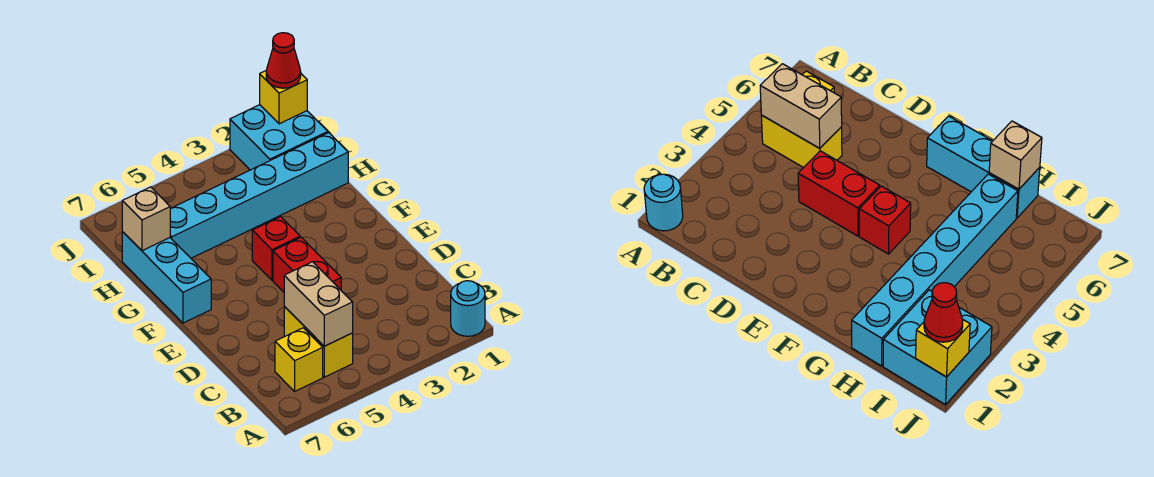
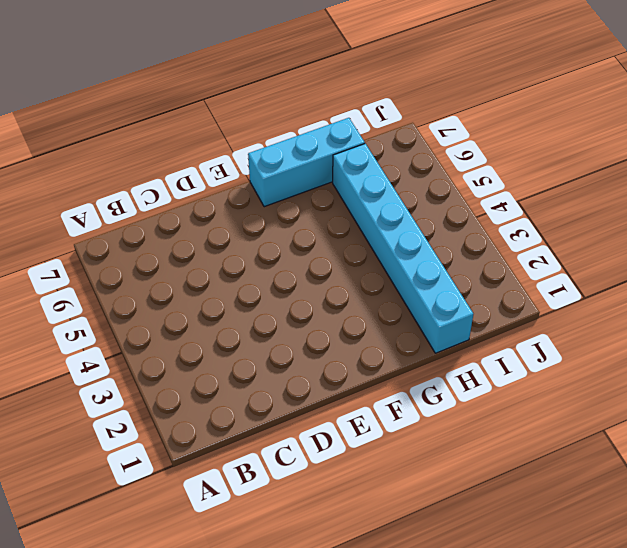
none -> cyan round brick A1 level 1
none -> yellow brick B5:C5 level 1
none -> yellow brick B6 level 1

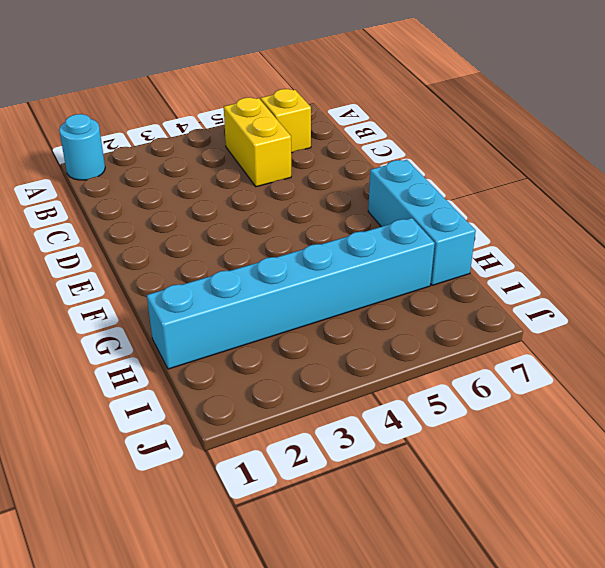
none -> red brick D4:E4 level 1
none -> red brick F4 level 1
none -> cyan brick I1:J2 level 1

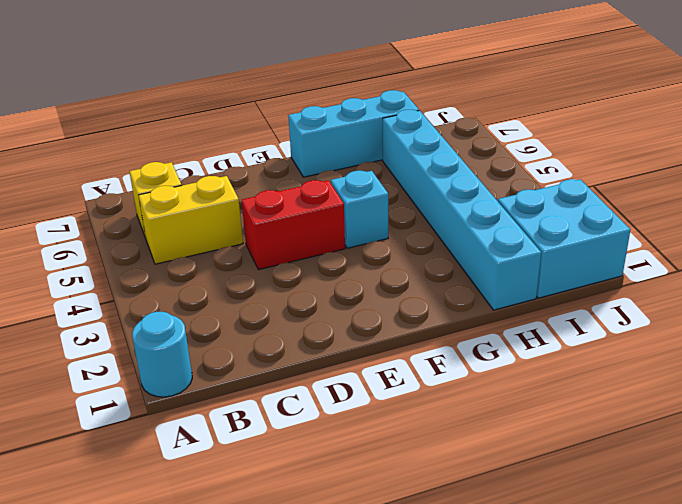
cyan brick F4 level 1 -> red brick F4 level 1
none -> tan brick B5:C5 level 2
none -> tan brick H7 level 2
none -> yellow brick J1 level 2

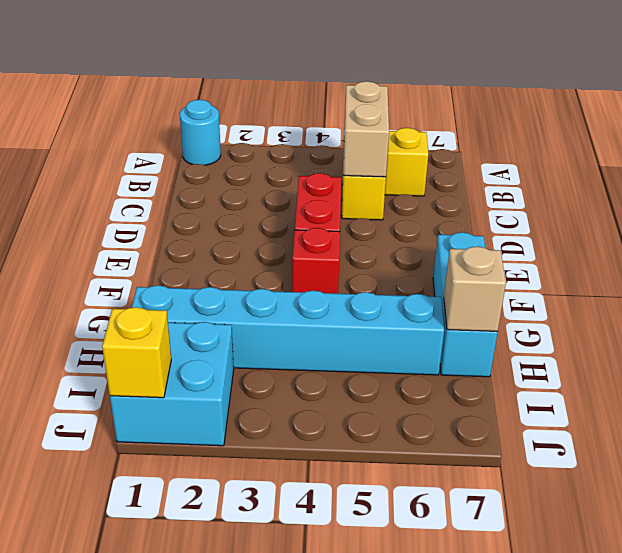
none -> red cone J1 level 3

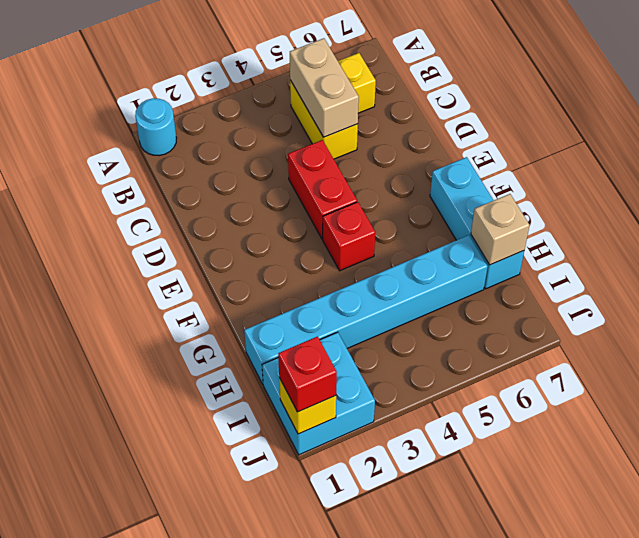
red brick J1 level 3 -> red cone J1 level 3

